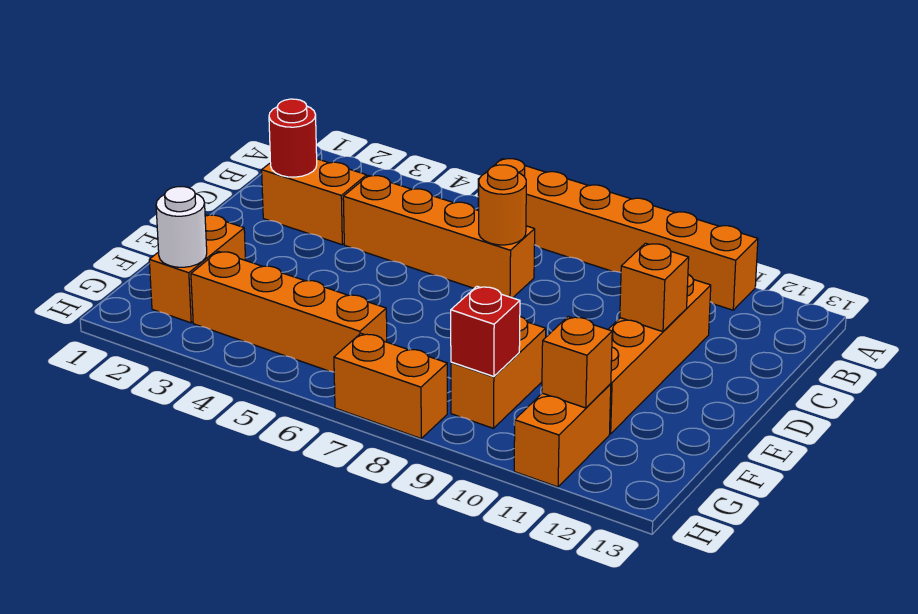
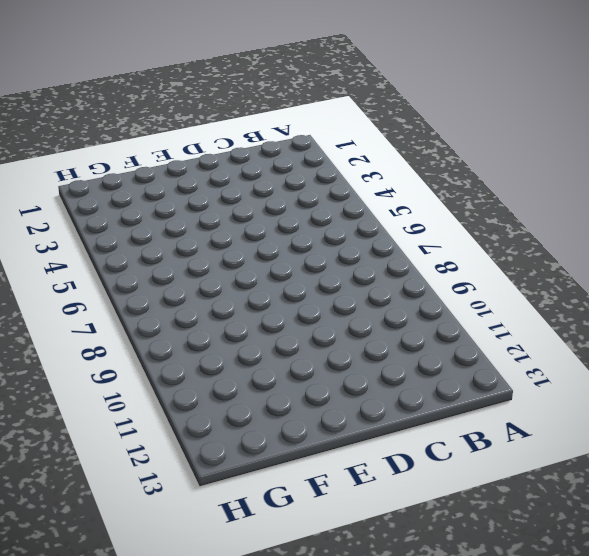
none -> orange brick A6:A11 level 1
none -> orange brick C2:C3 level 1
none -> orange brick C4:C7 level 1

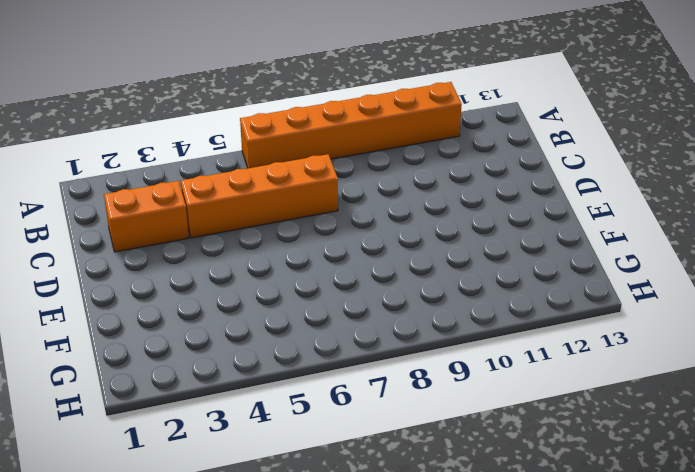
none -> orange brick C11:F11 level 1
none -> orange brick F2:G2 level 1
none -> orange brick F9:G9 level 1

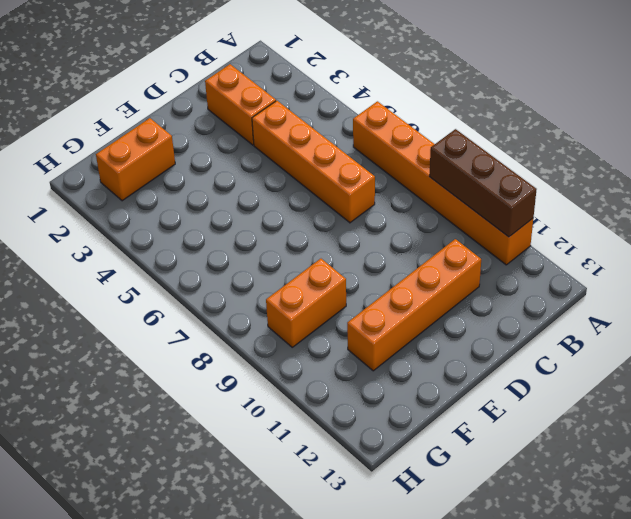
brown brick A9:A11 level 2 -> none
none -> orange brick G3:G6 level 1
none -> orange brick G11:H11 level 1
none -> orange brick H7:H8 level 1

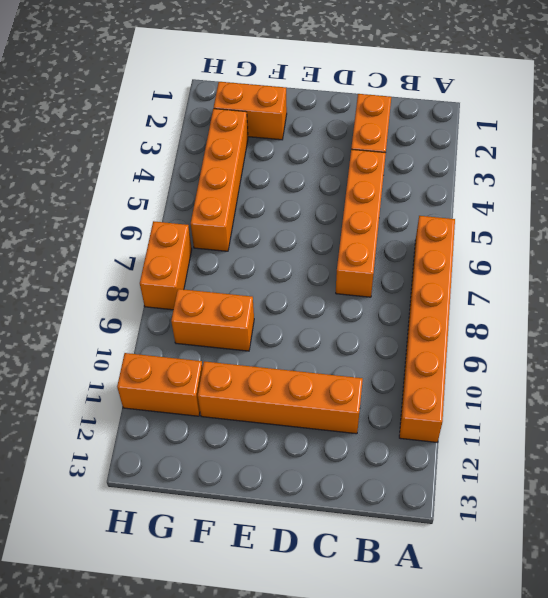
none -> red round brick C2 level 2
none -> orange round brick C7 level 2
none -> orange brick D11 level 2

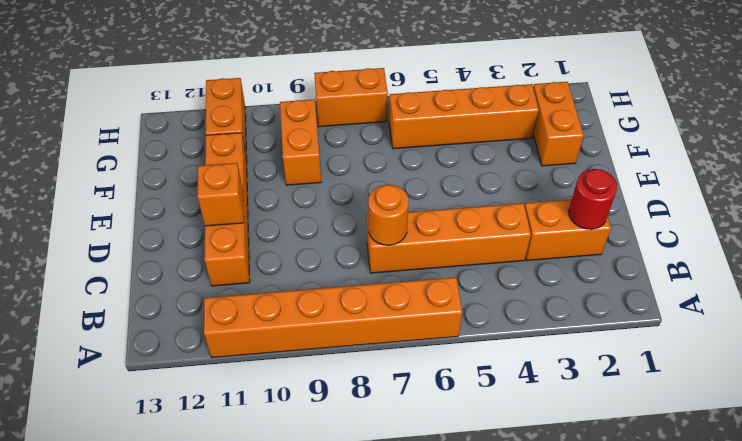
none -> white round brick G2 level 2
none -> red brick G9 level 2
none -> orange brick G11 level 2

